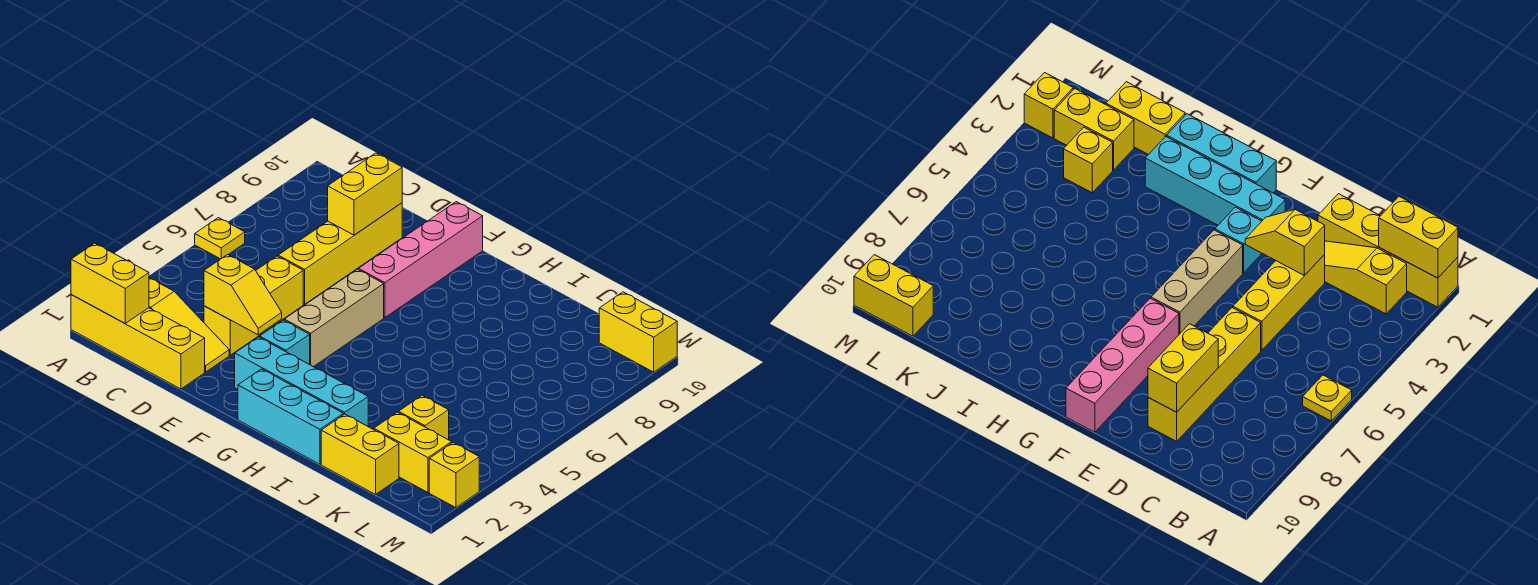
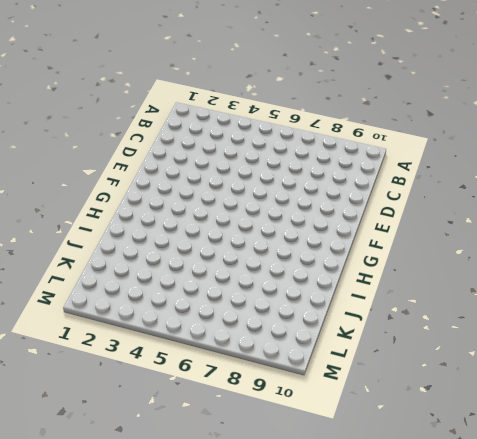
none -> yellow brick A1:D1 level 1
none -> yellow plate A6 level 1
none -> yellow slope B2:D2 level 1 top B

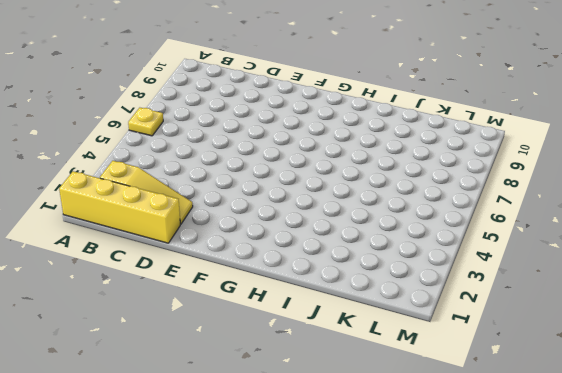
none -> yellow brick D3:D5 level 1
none -> yellow brick D6:D9 level 1
none -> cyan brick F2:I2 level 1

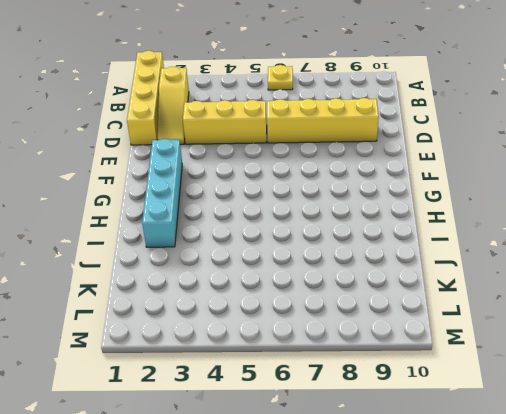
none -> cyan brick F3 level 1
none -> tan brick F4:F6 level 1
none -> pink brick F7:F10 level 1

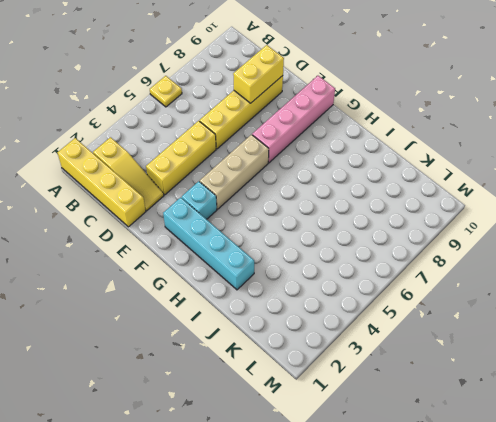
none -> cyan brick G1:I1 level 1
none -> yellow brick J1:K1 level 1
none -> yellow brick K2:L2 level 1

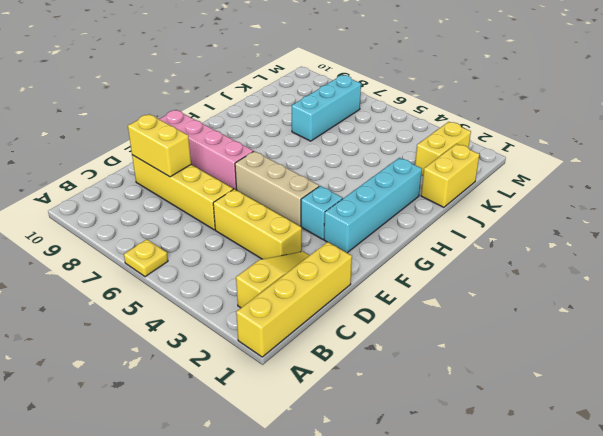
cyan brick J7:L7 level 1 -> cyan brick G1:I1 level 1
none -> yellow brick K3 level 1
none -> yellow brick L10:M10 level 1
none -> yellow brick M2 level 1

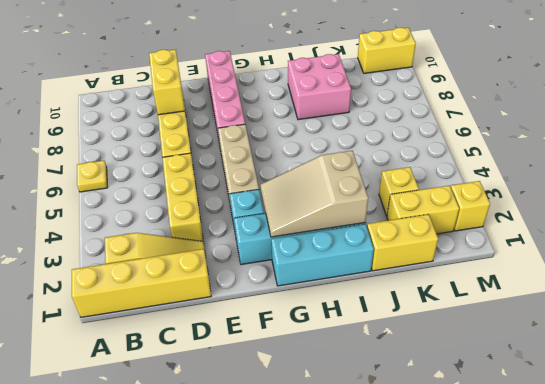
tan slope G2:I3 level 2 top I -> none
pink brick I8:J9 level 1 -> none
none -> yellow brick A1:B1 level 2
none -> yellow slope D3:E3 level 2 top D

